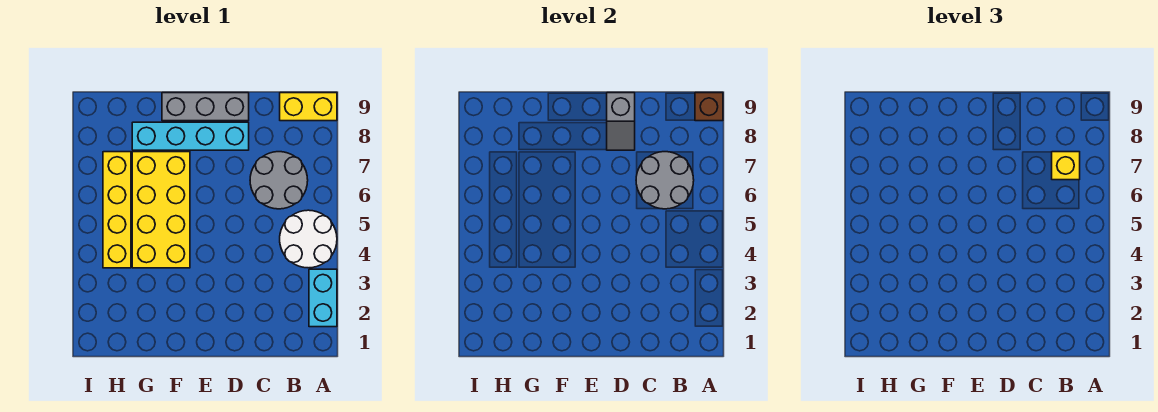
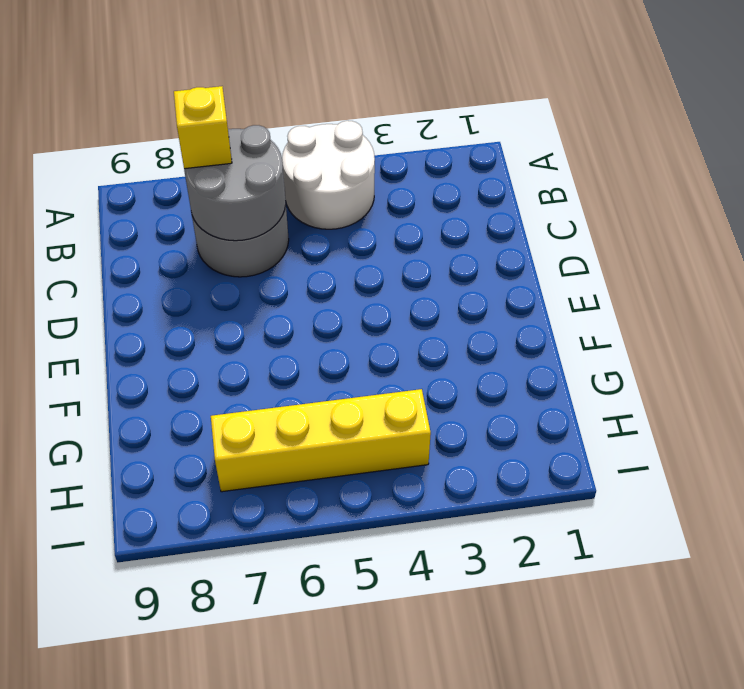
none -> cyan brick A2:A3 level 1
none -> yellow brick A9:B9 level 1
none -> cyan brick D8:G8 level 1

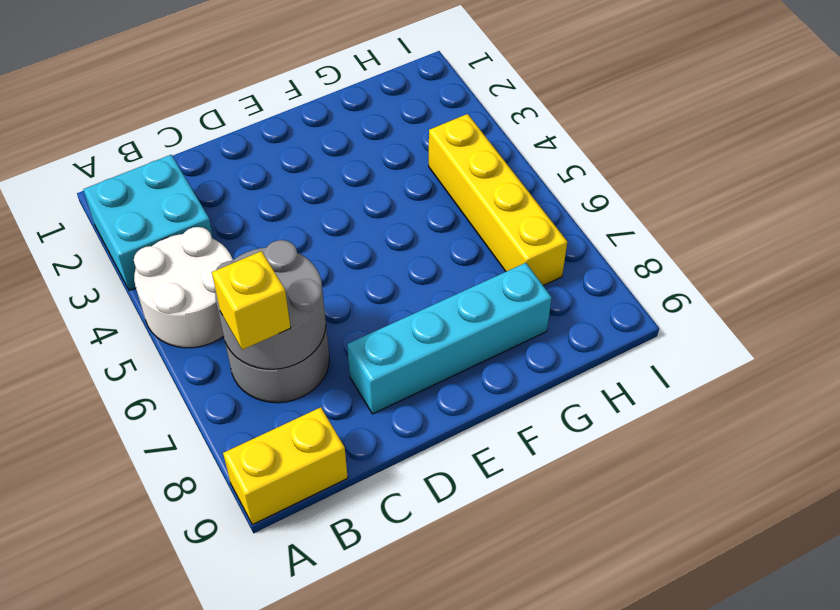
cyan brick A2:B3 level 1 -> cyan brick A2:A3 level 1
none -> grey brick D9:F9 level 1
none -> yellow brick F4:G7 level 1
none -> brown brick A9 level 2

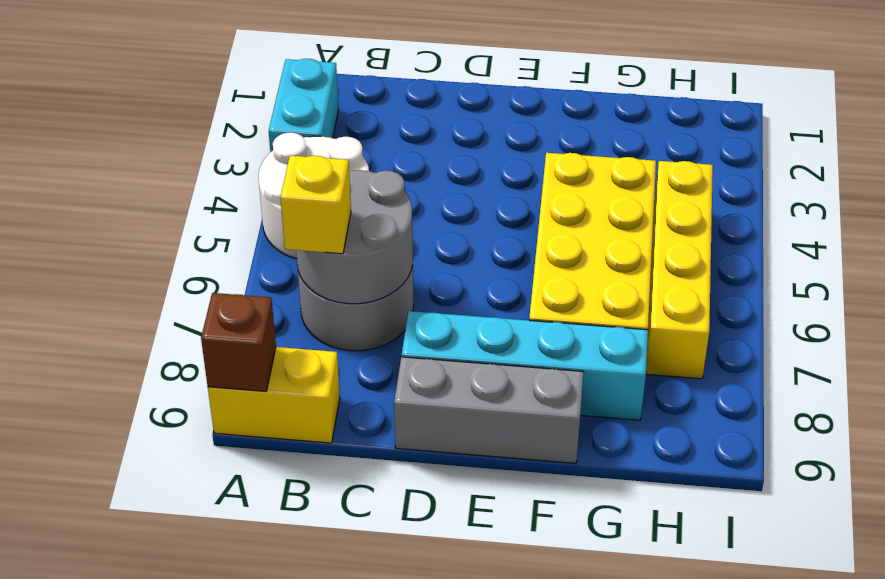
none -> grey slope D8:D9 level 2 top 9

